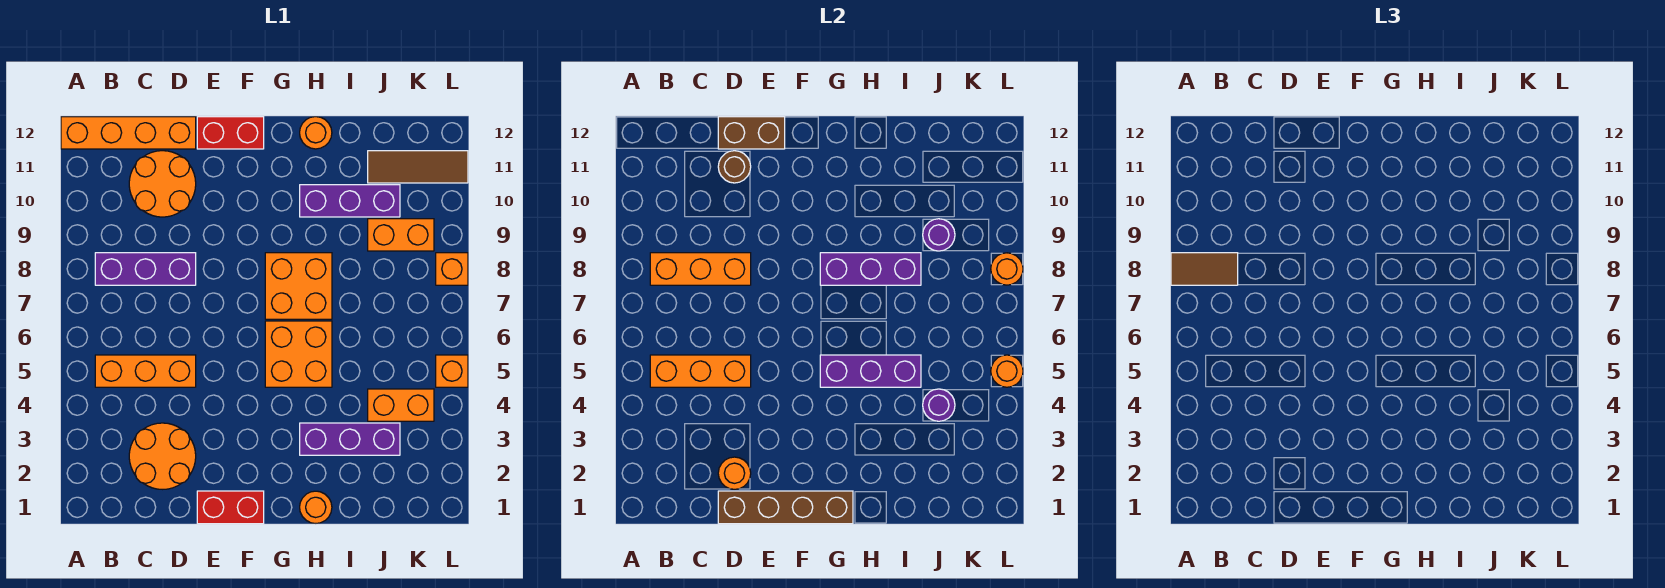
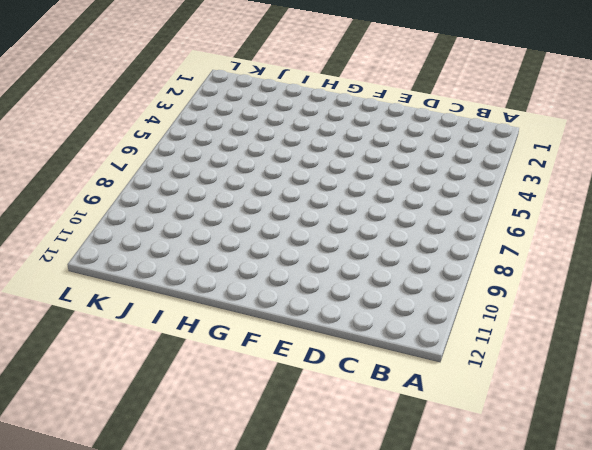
none -> orange brick A12:D12 level 1
none -> orange brick B5:D5 level 1
none -> purple brick B8:D8 level 1
none -> orange round brick C2:D3 level 1

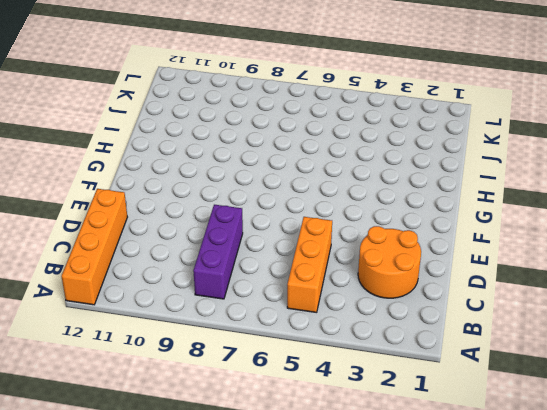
none -> orange round brick C10:D11 level 1
none -> red brick E1:F1 level 1
none -> red brick E12:F12 level 1
none -> orange brick G5:H6 level 1

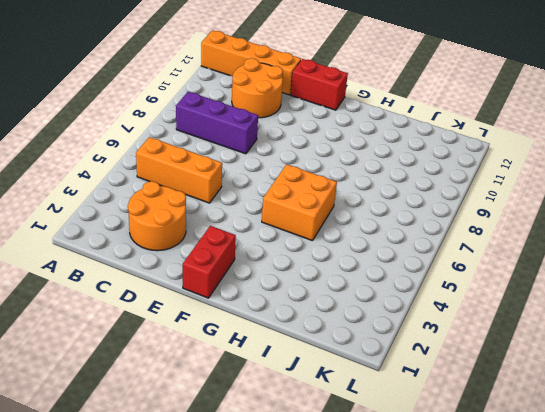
red brick F1:F2 level 1 -> red brick E1:F1 level 1
none -> orange brick G7:H8 level 1
none -> orange round brick H1 level 1
none -> purple brick H3:J3 level 1
none -> purple brick H10:J10 level 1

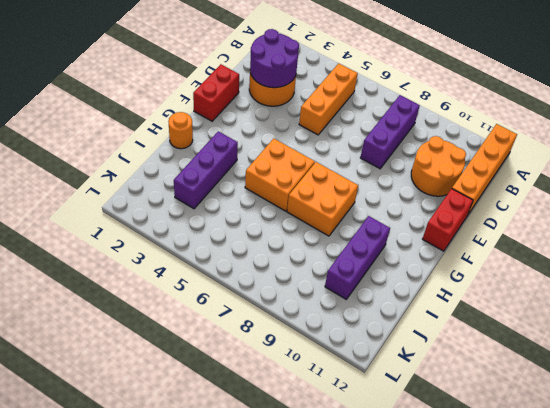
purple round brick C2:D3 level 2 -> orange round brick D2 level 2
none -> orange round brick H12 level 1
none -> orange brick J4:K4 level 1
none -> orange brick J9:K9 level 1
none -> brown tile J11:L11 level 1

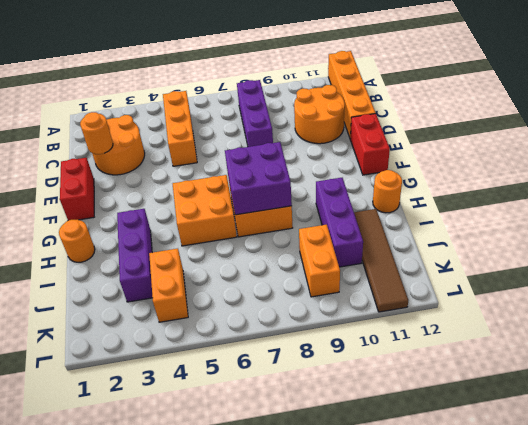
purple brick G7:H8 level 2 -> purple brick G8:I8 level 2
brown tile I11:L11 level 1 -> brown tile J11:L11 level 1
none -> orange brick L5 level 1
none -> orange brick L8 level 1
none -> orange brick B5:D5 level 2
none -> orange brick B8:D8 level 2

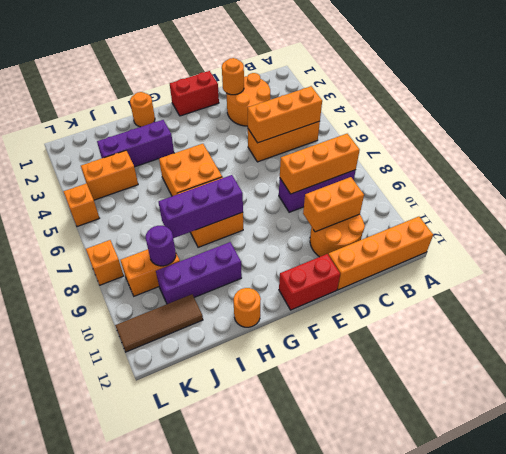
orange brick C10:D10 level 2 -> none
none -> brown brick D1:G1 level 2
none -> brown round brick D11 level 2
none -> brown brick D12:E12 level 2
none -> purple brick G5:I5 level 2

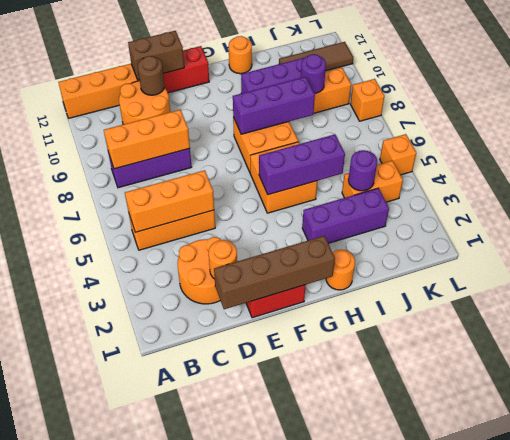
none -> orange round brick L5 level 2
none -> orange round brick L8 level 2
none -> brown tile A8:B8 level 3

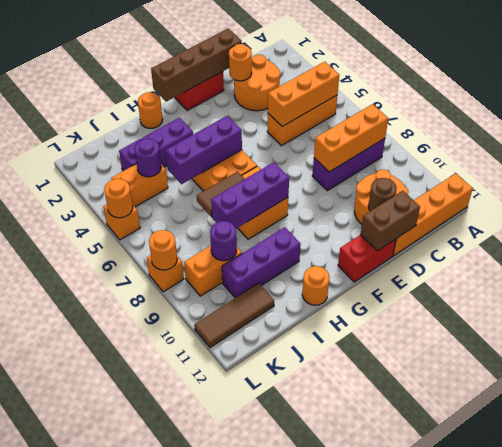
brown tile H7:I7 level 2 -> brown tile A8:B8 level 3

